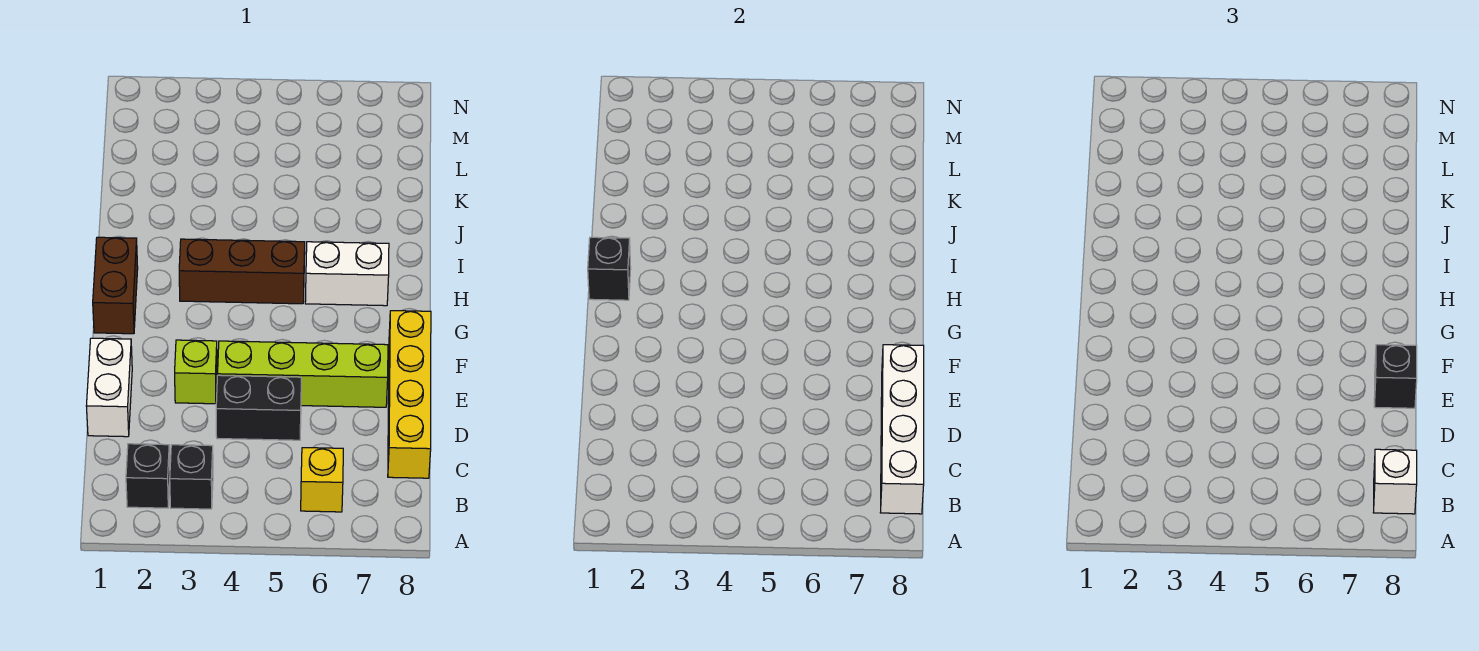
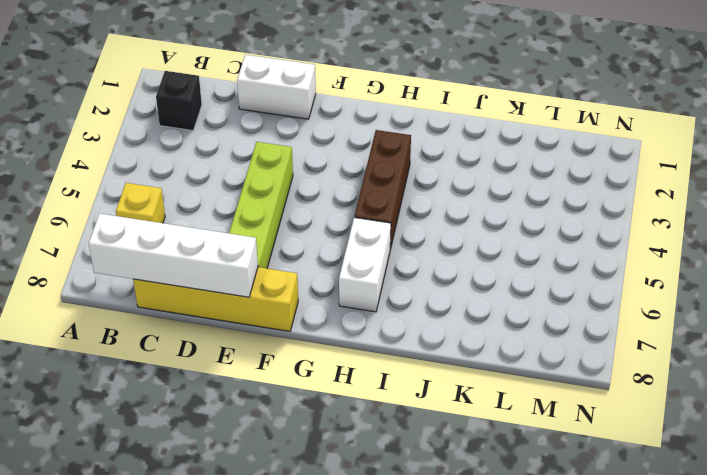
none -> black brick B3 level 1
none -> black brick D4:D5 level 1
none -> lime brick E3 level 1

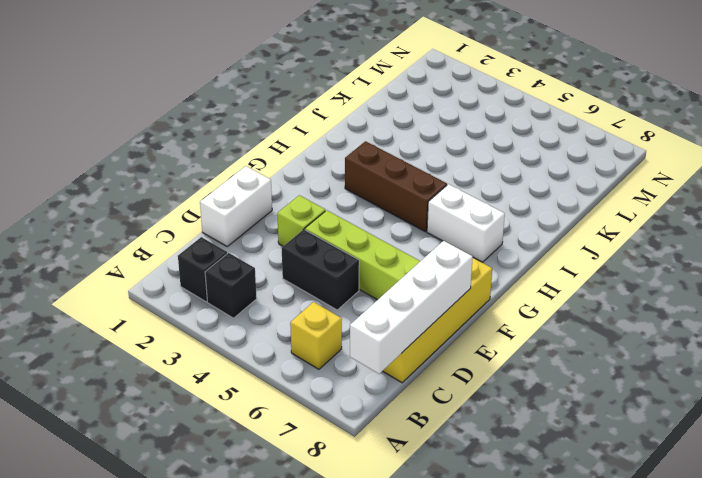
none -> brown brick G1:H1 level 1
none -> black brick H1 level 2
none -> white brick B8 level 3

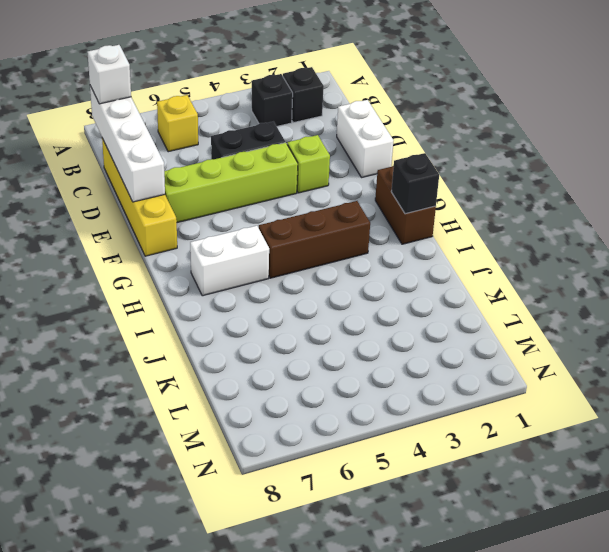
none -> black brick E8 level 3

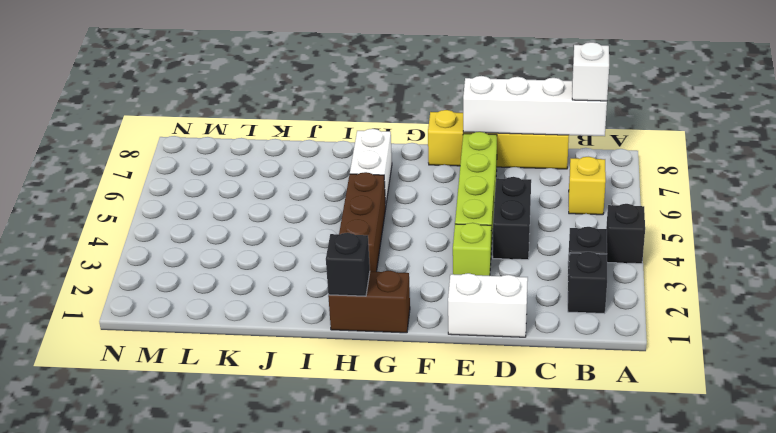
black brick A4 level 1 -> black brick E8 level 3

